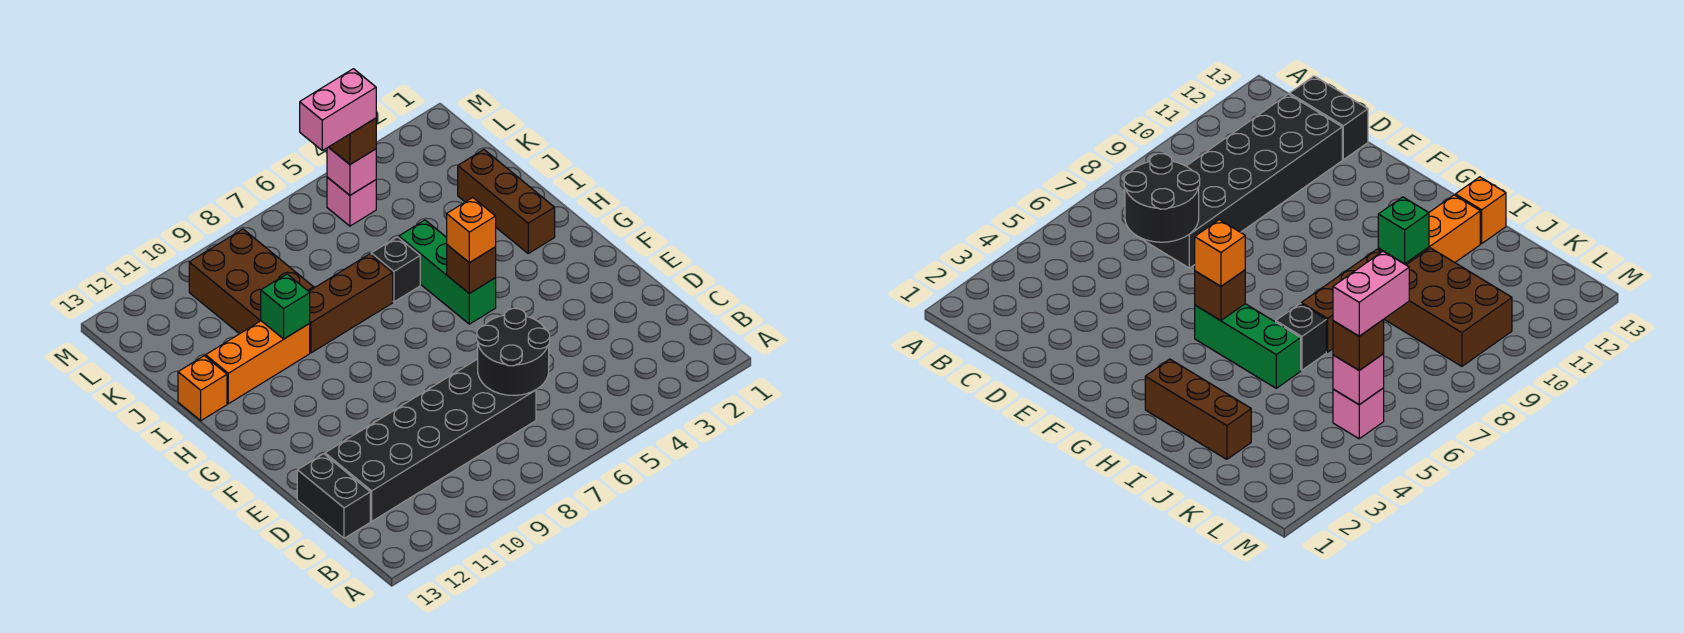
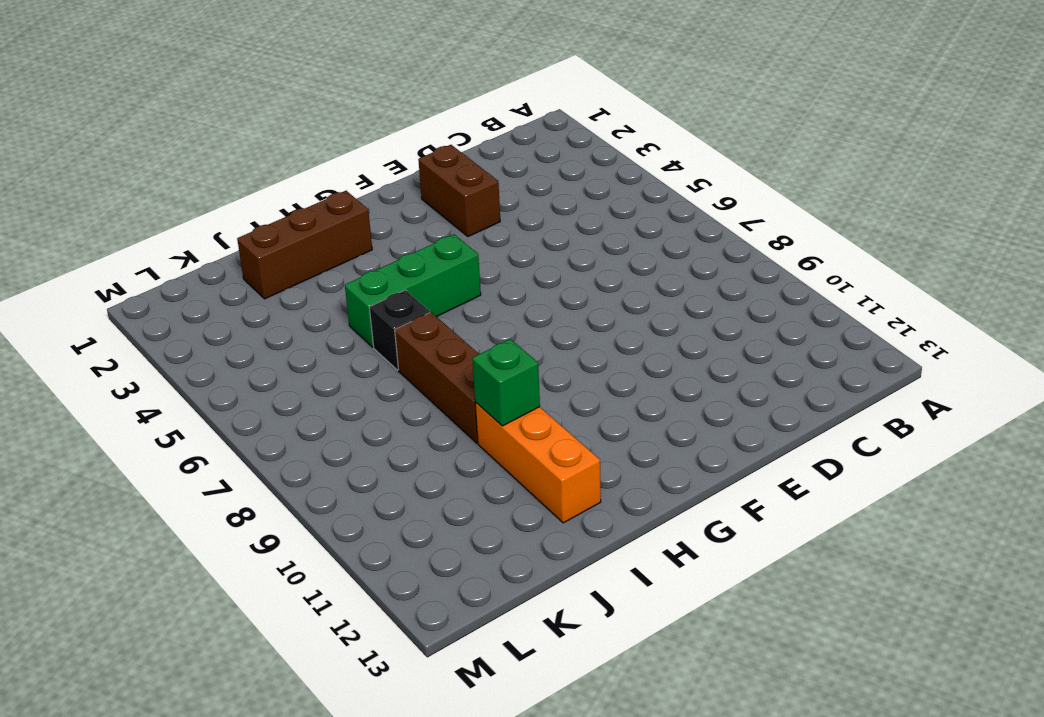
brown brick E2:E3 level 1 -> none
none -> black brick C7:D12 level 1
none -> black brick C13:D13 level 1
none -> orange brick I13 level 1

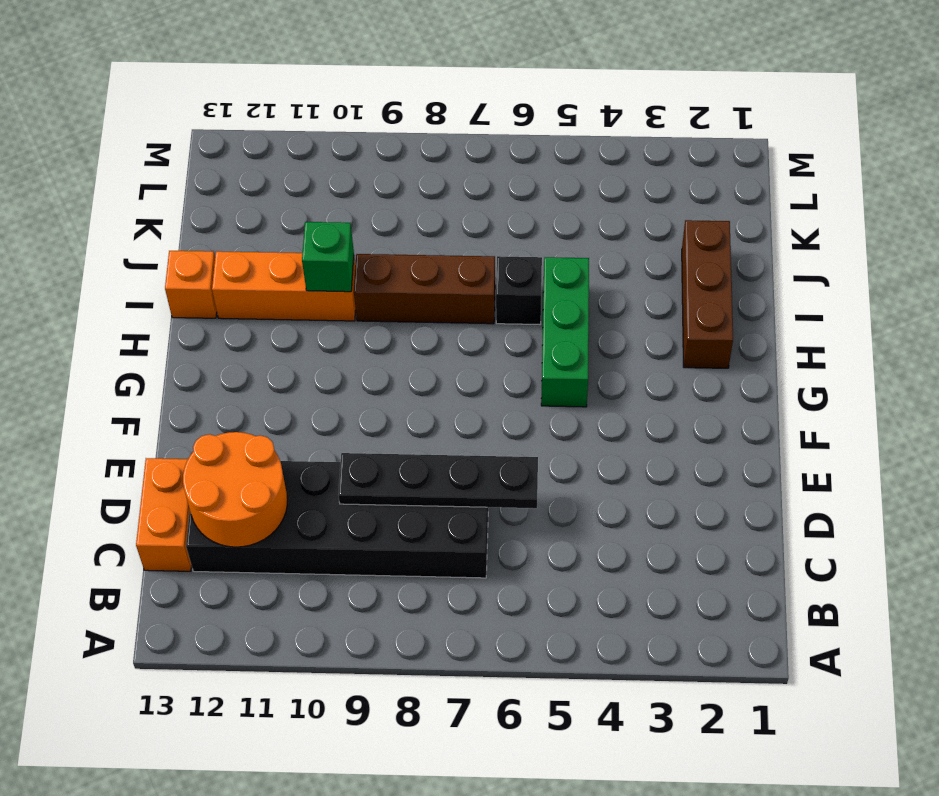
orange round brick C11:D12 level 2 -> none
orange brick C13:D13 level 1 -> black brick C13:D13 level 1
black plate D6:D9 level 2 -> black round brick C6:D7 level 2
none -> brown brick J9:L10 level 1
none -> pink brick L5 level 1
none -> brown brick G5 level 2

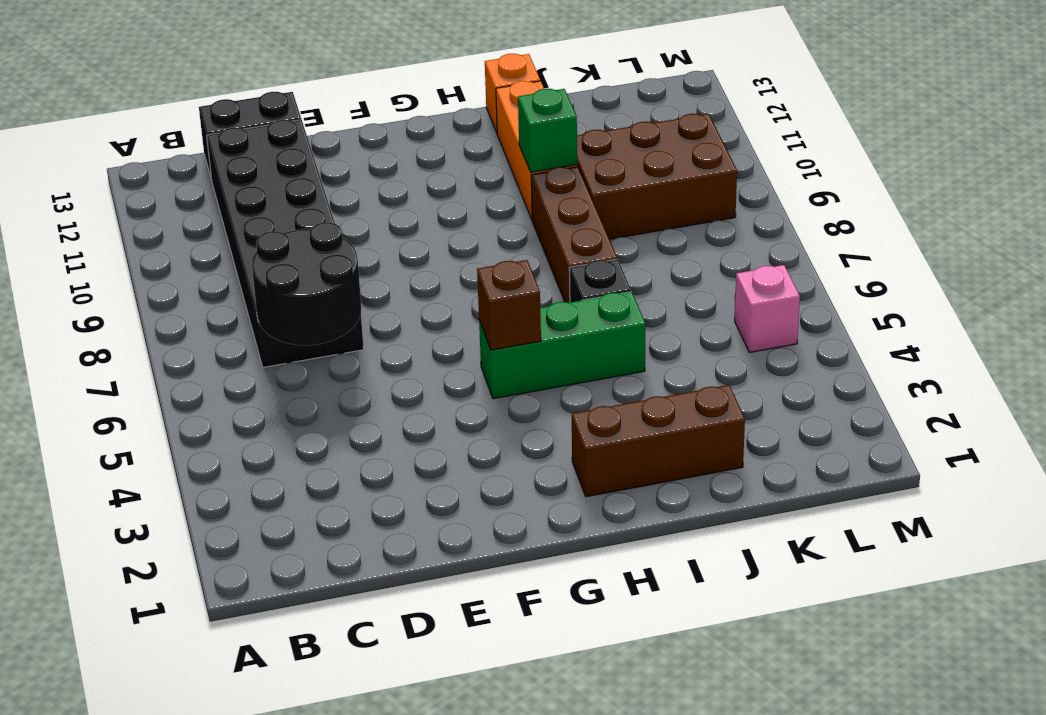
none -> pink brick L5 level 2
none -> orange brick G5 level 3
none -> brown brick L5 level 3

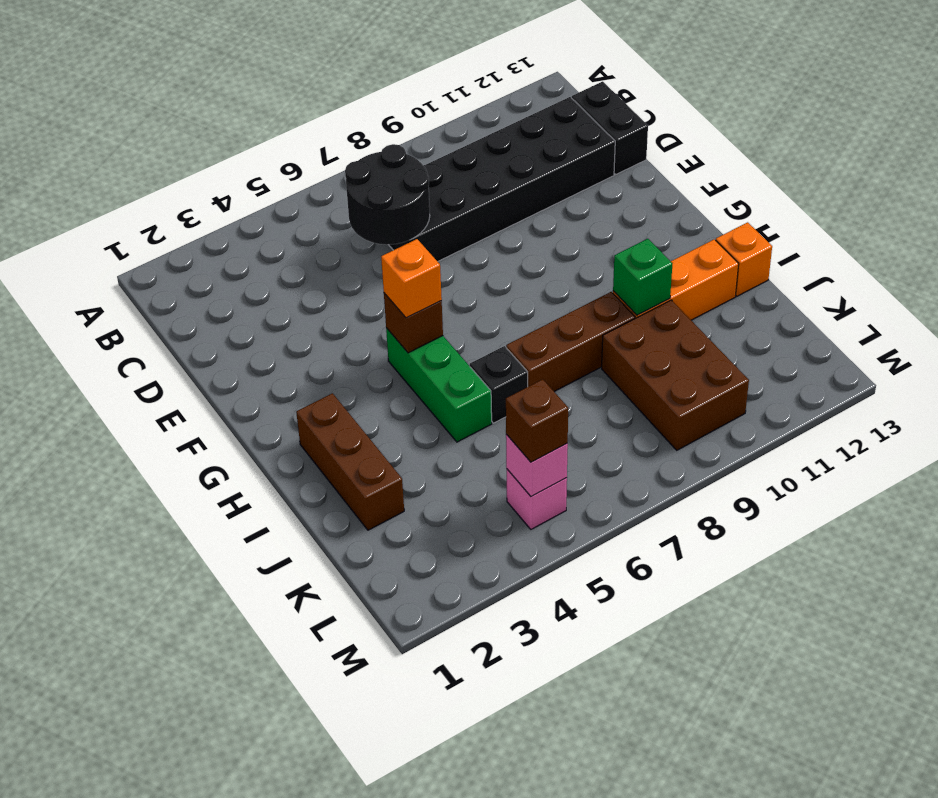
none -> pink brick L5:L6 level 4

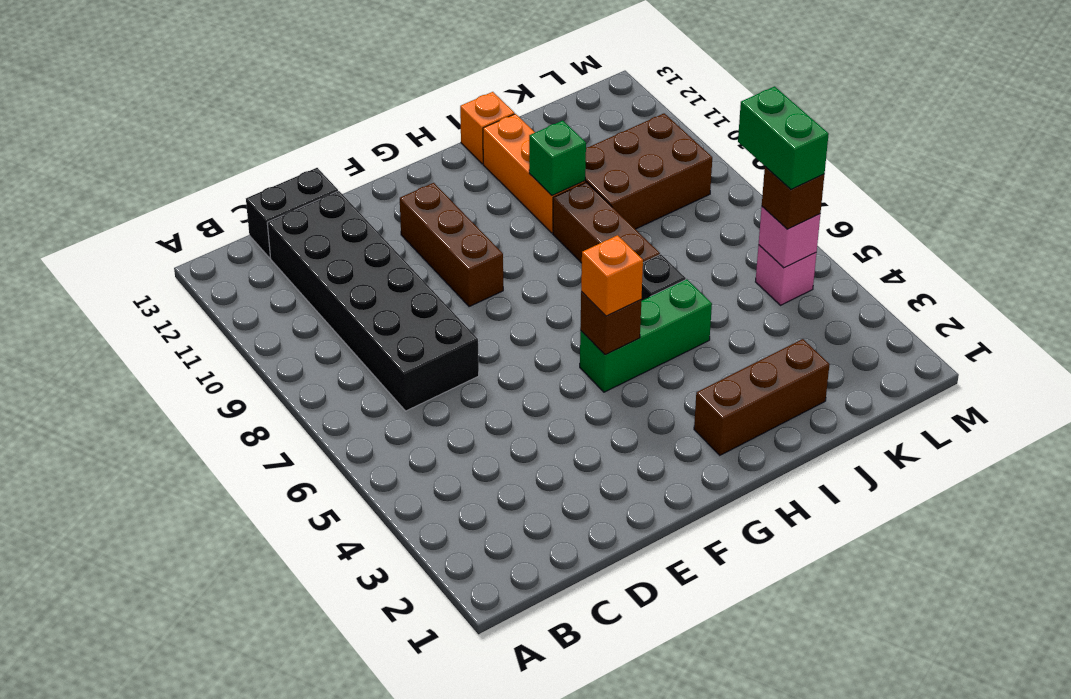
brown brick F9:F11 level 1 -> none
green brick L5:L6 level 4 -> pink brick L5:L6 level 4
none -> black round brick C6:D7 level 2

